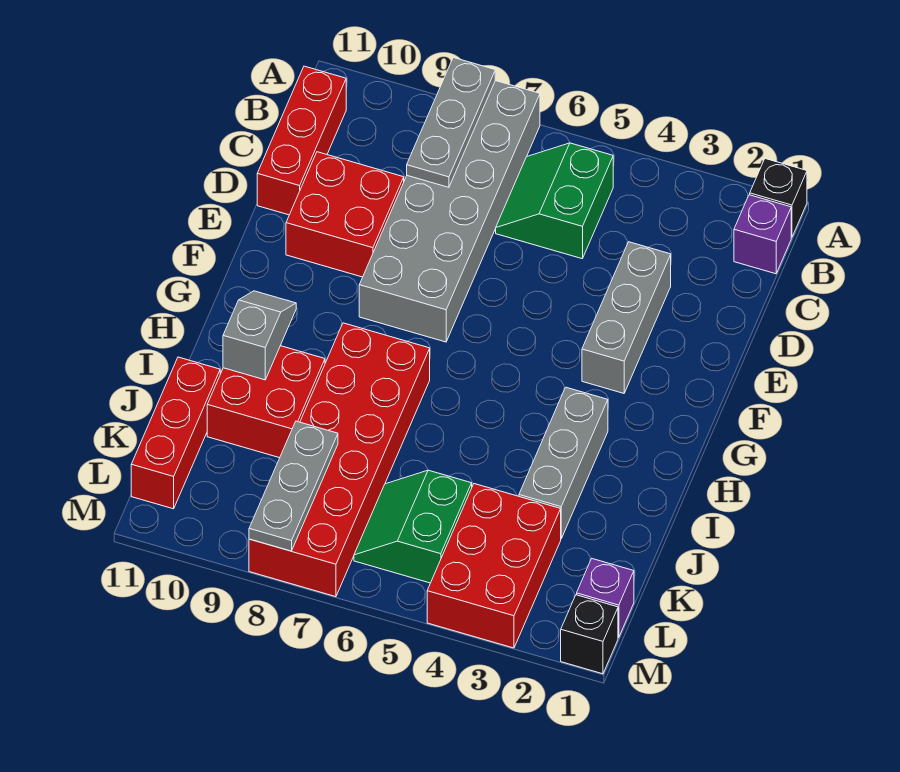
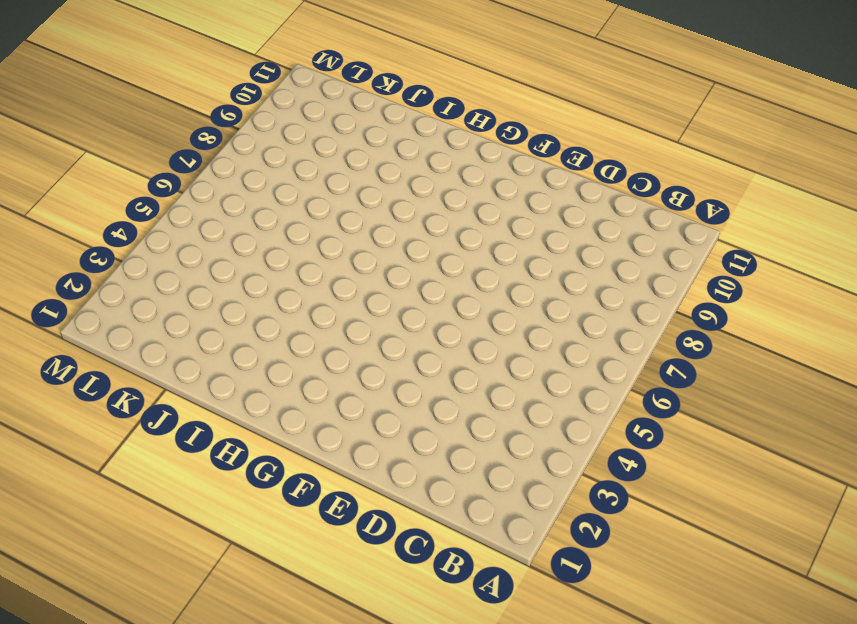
none -> black brick A1 level 1
none -> grey brick A7:F8 level 1
none -> purple brick B1 level 1

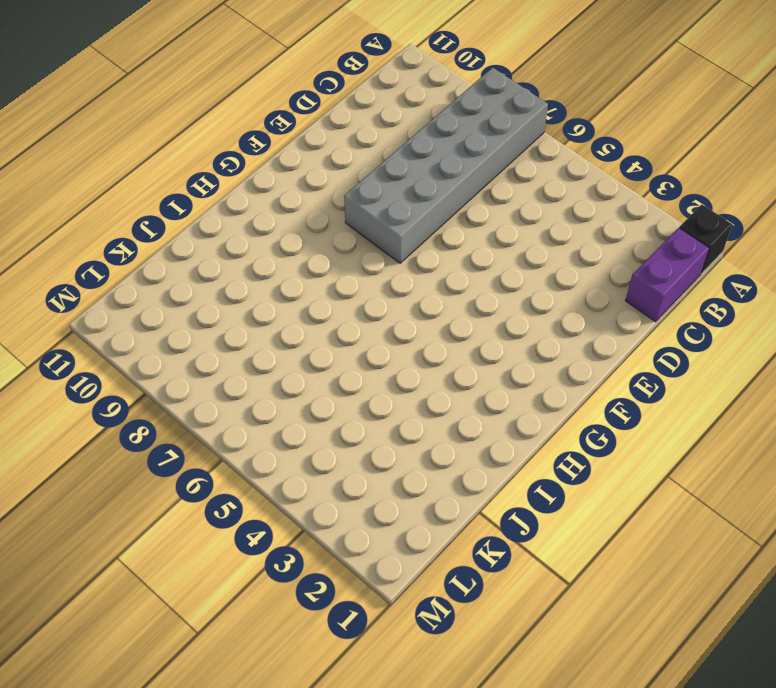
purple brick B1:C1 level 1 -> purple brick B1 level 1
none -> green slope B5:C6 level 1 top 5
none -> red brick B11:D11 level 1
none -> grey brick D3:F3 level 1

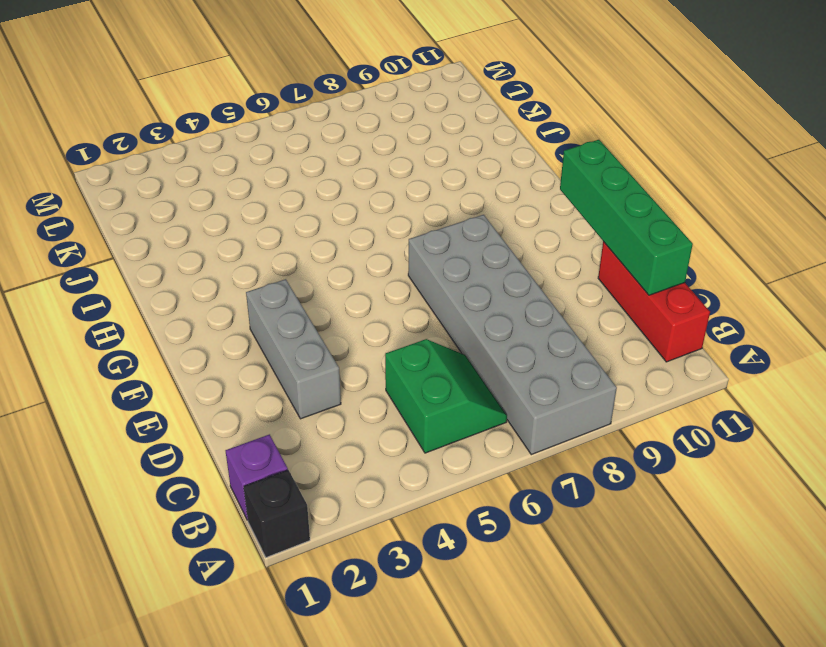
green brick C11:F11 level 2 -> none
none -> red brick D9:E10 level 1
none -> grey brick H3:J3 level 1
none -> red brick H7:M8 level 1

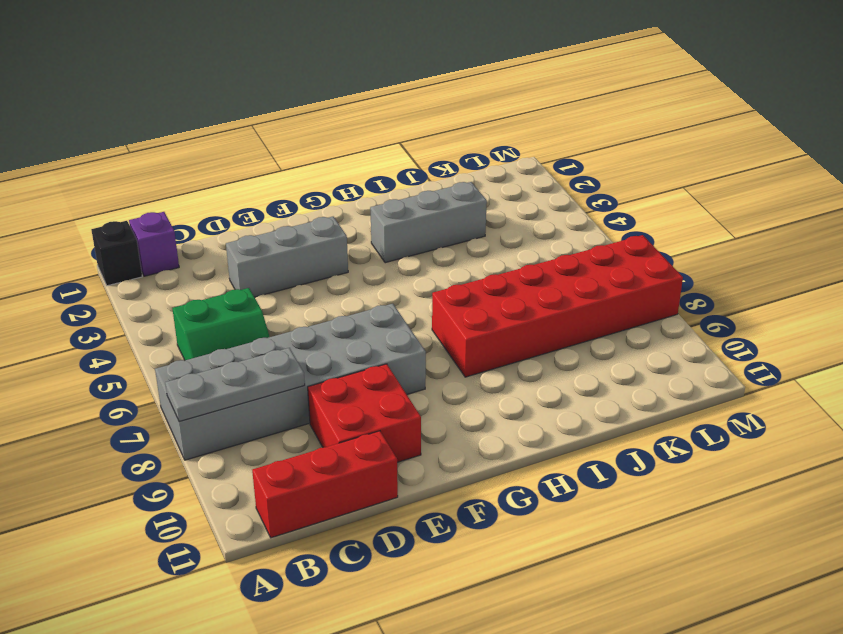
none -> red brick I9:J10 level 1
none -> red brick J11:L11 level 1
none -> red brick K3:M4 level 1

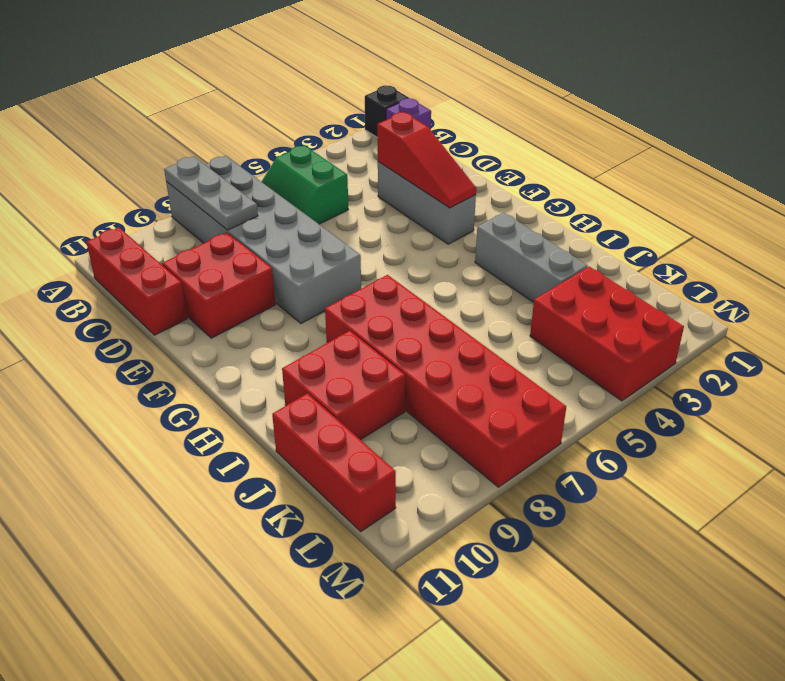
red slope D3:F3 level 2 top D -> none
none -> green slope K5:L6 level 1 top 5
none -> purple brick L1 level 1
none -> black brick M1 level 1

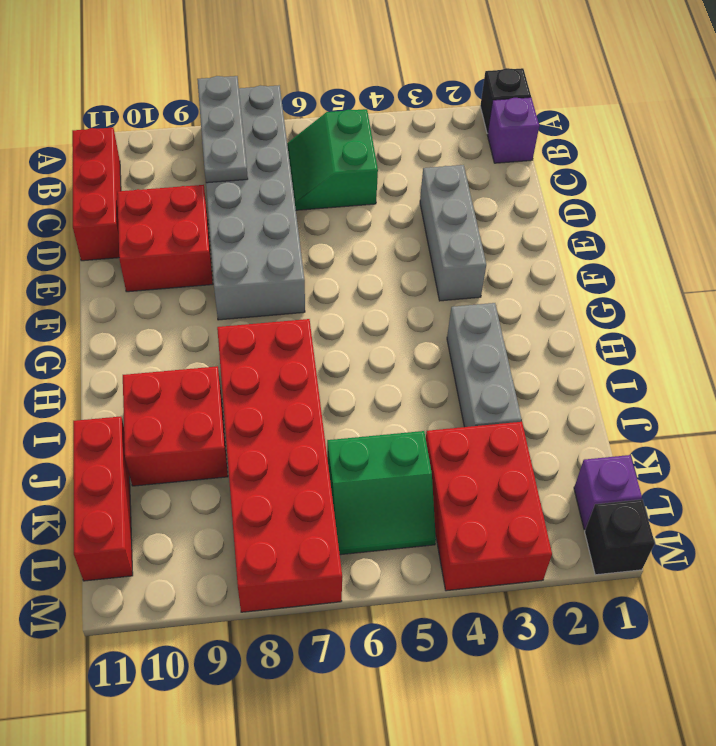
green slope K5:L6 level 1 top K -> green slope K5:L6 level 1 top 5
none -> grey slope H10:I10 level 2 top I
none -> grey plate K8:M8 level 2

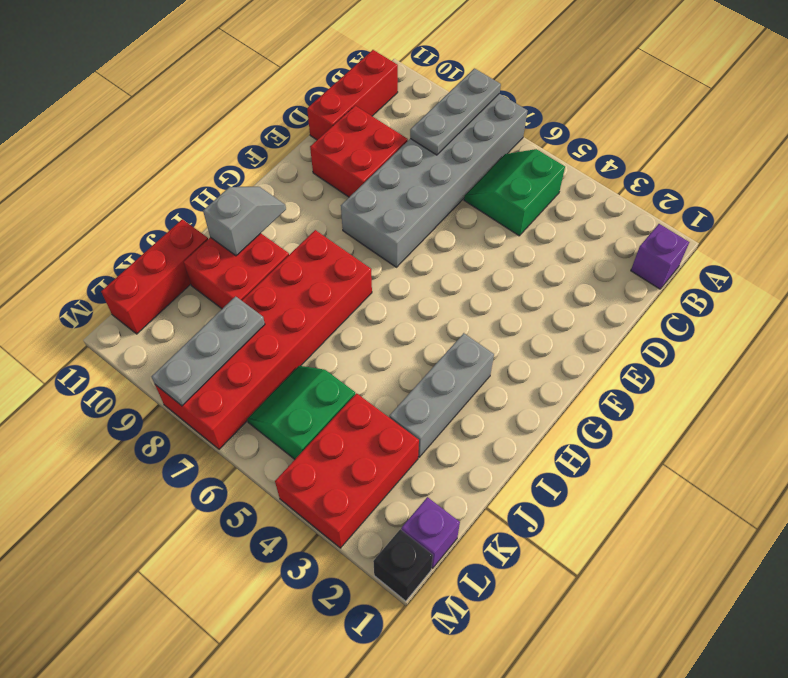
none -> black brick A1 level 1
none -> grey brick D3:F3 level 1

